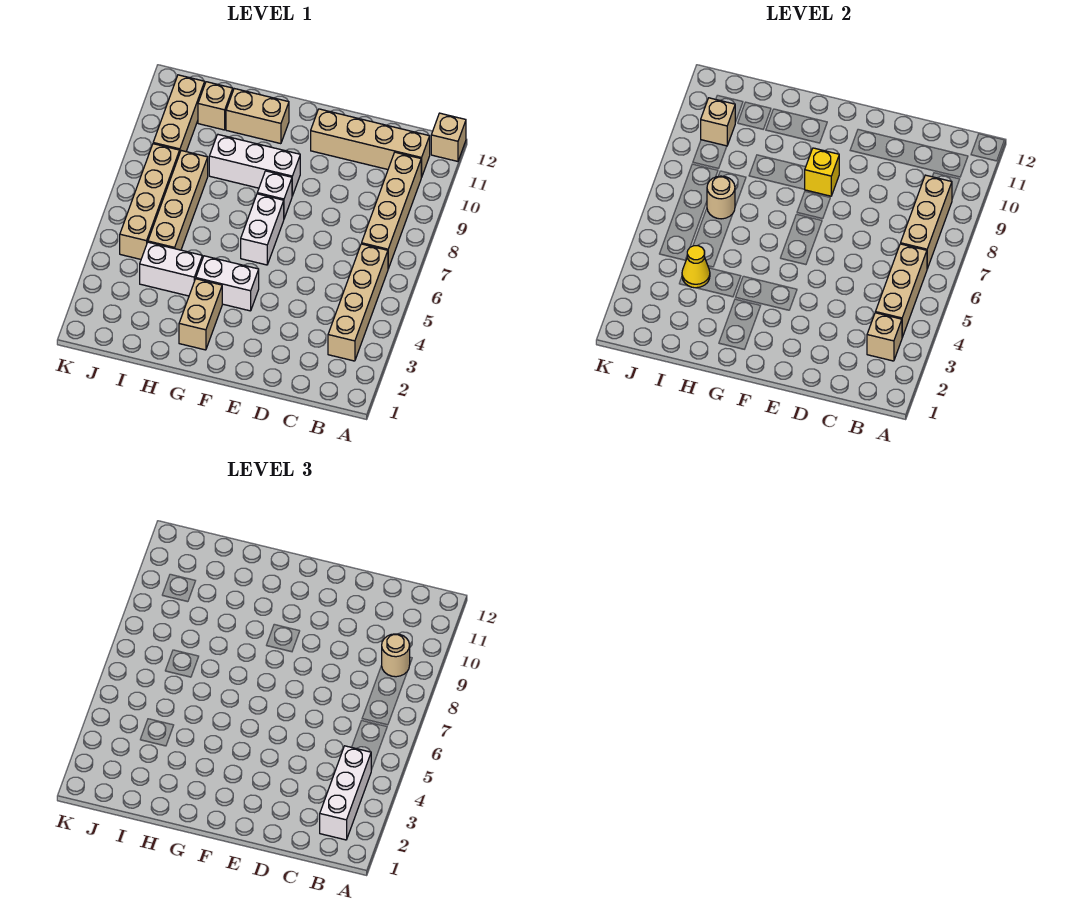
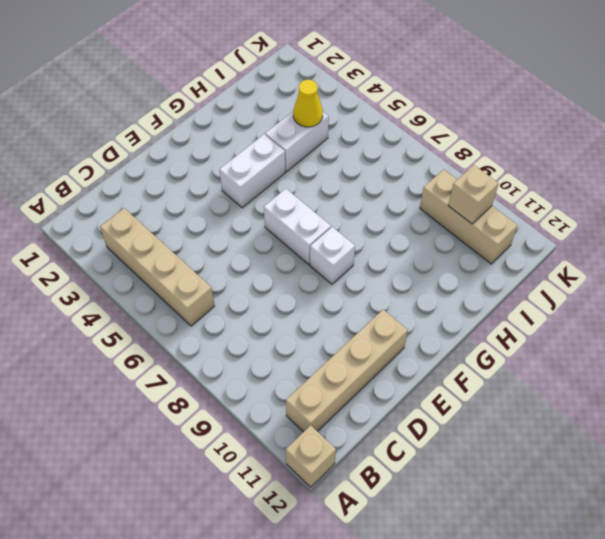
none -> tan brick B7:B10 level 1
none -> white brick F9:H9 level 1
none -> tan brick G2:G3 level 1

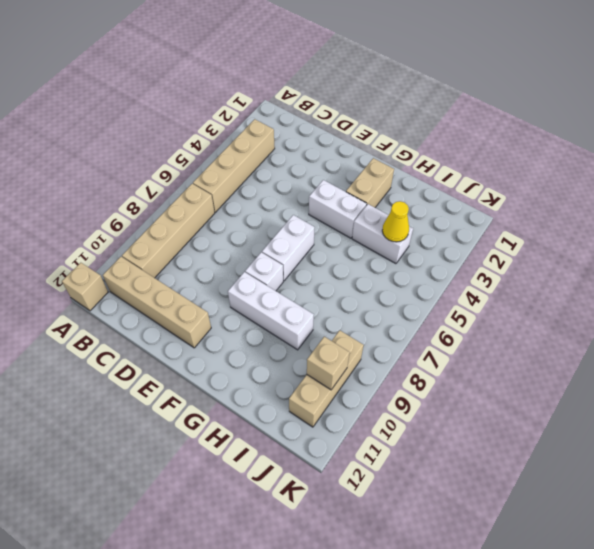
none -> tan brick G11:H11 level 1
none -> tan brick I5:I8 level 1
none -> tan brick I11 level 1

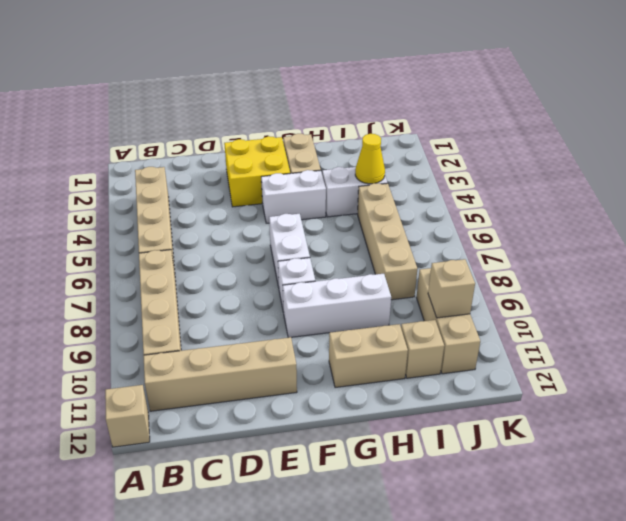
yellow brick E2:F3 level 1 -> none
none -> tan brick J5:J8 level 1
none -> tan brick B3 level 2
none -> tan brick B4:B6 level 2

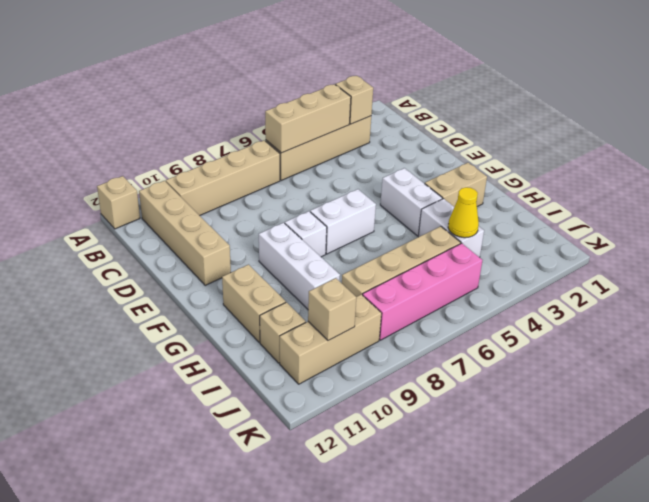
pink brick J5:J8 level 1 -> tan brick J5:J8 level 1
none -> tan brick B7:B9 level 2
none -> yellow brick F9 level 2
none -> tan round brick I7 level 2

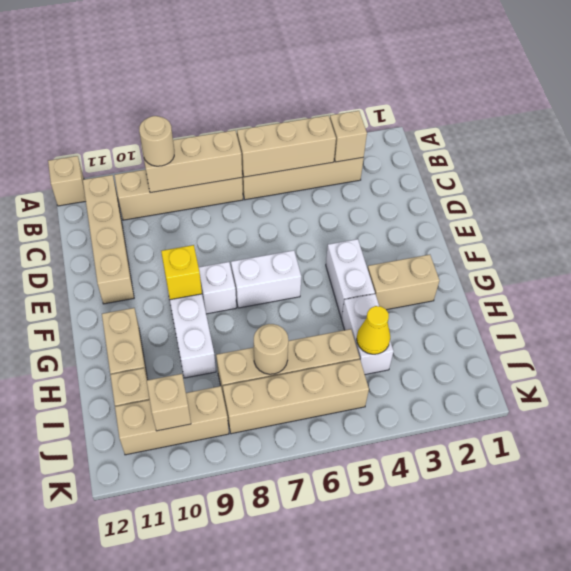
none -> white brick B2:B4 level 3

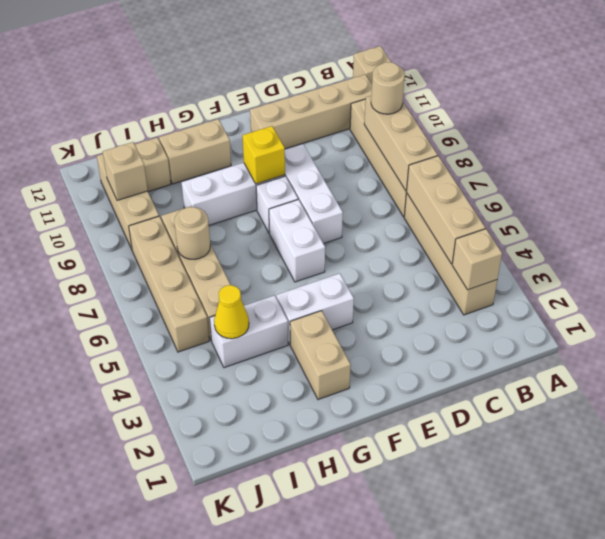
white brick E7:E9 level 1 -> white brick B2:B4 level 3

